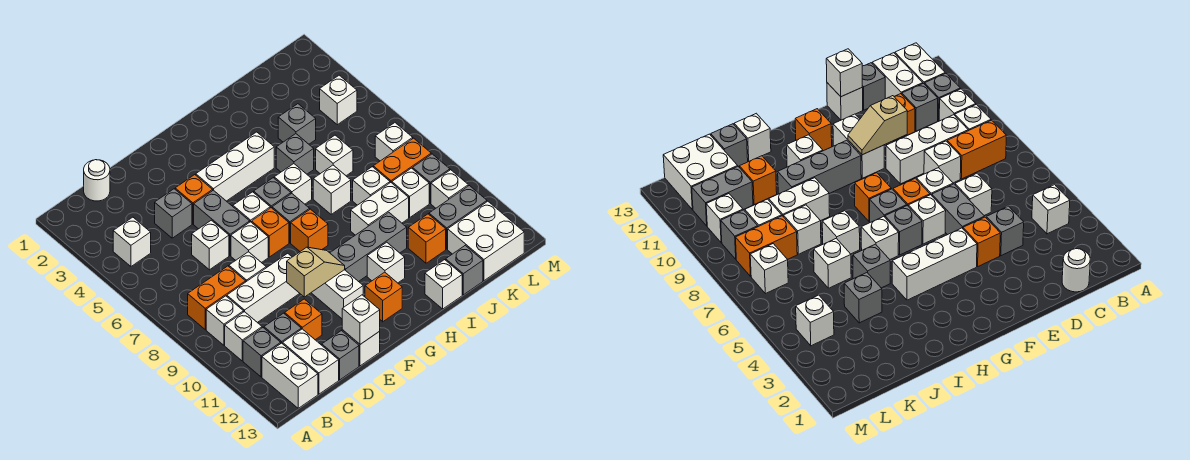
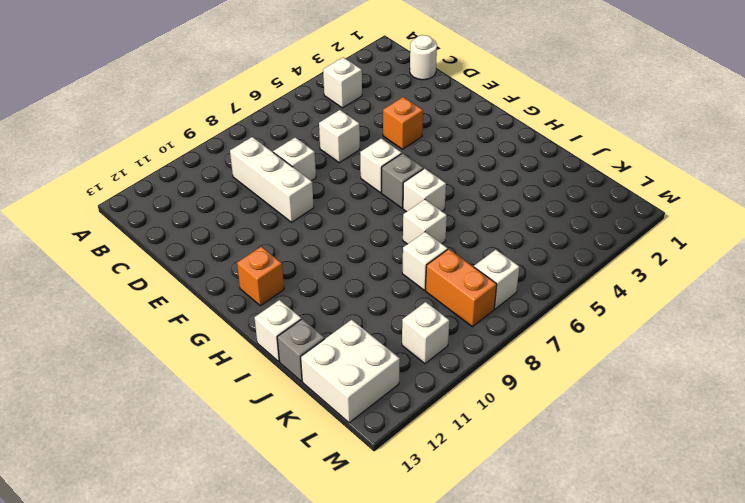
none -> orange brick B8:C8 level 1
none -> white brick B9 level 1
none -> white brick B10 level 1
none -> grey brick B11 level 1

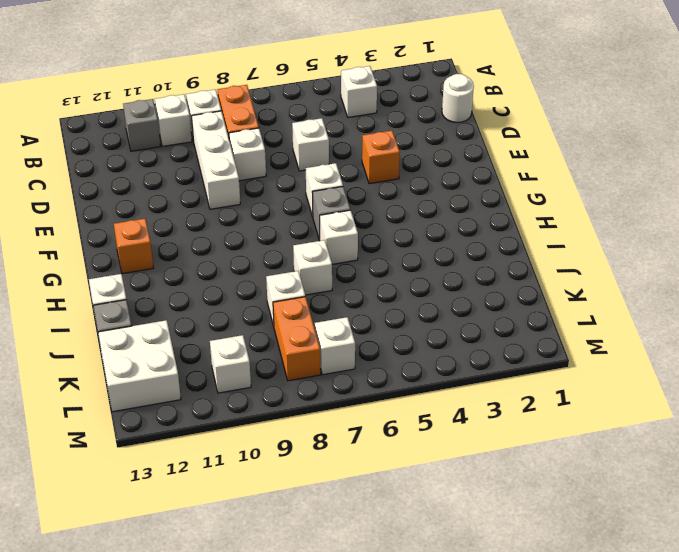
none -> white brick B12:B13 level 1
none -> grey brick C11 level 1
none -> white brick C12:C13 level 1
none -> grey brick D4 level 1

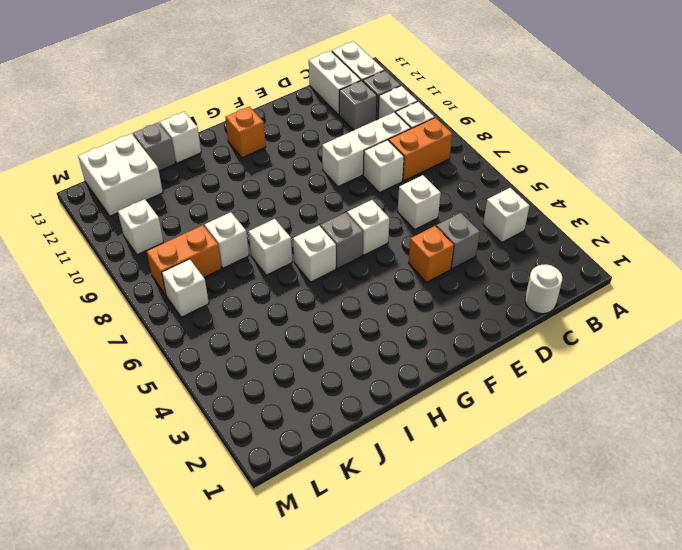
none -> orange brick D11 level 1
none -> grey brick D13 level 1
none -> grey brick E5:E6 level 1
none -> white brick E7 level 1

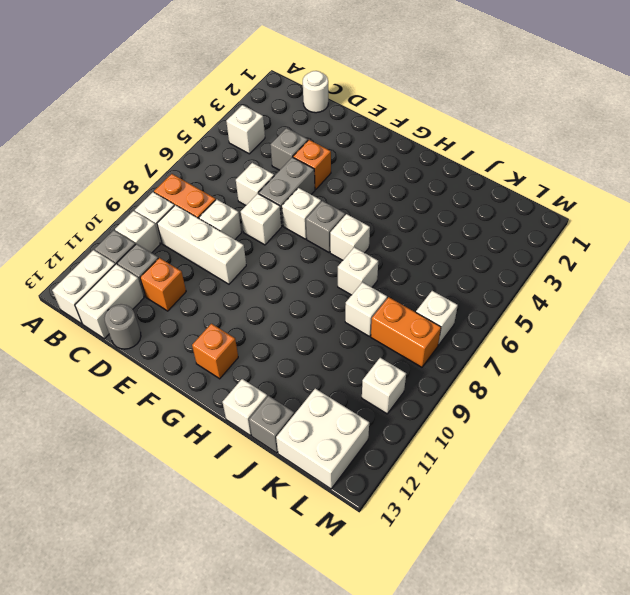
grey round brick D13 level 1 -> grey brick D13 level 1
none -> white brick E13 level 1
none -> white brick F4:H4 level 1
none -> orange brick F7 level 1
none -> white brick F10:F11 level 1

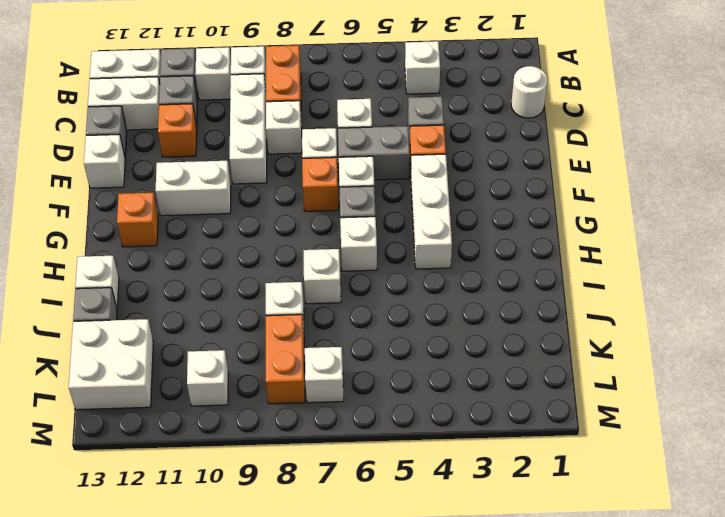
none -> grey brick G7 level 1
none -> orange brick G8 level 1
none -> grey brick G10:I10 level 1
none -> white brick H11 level 1

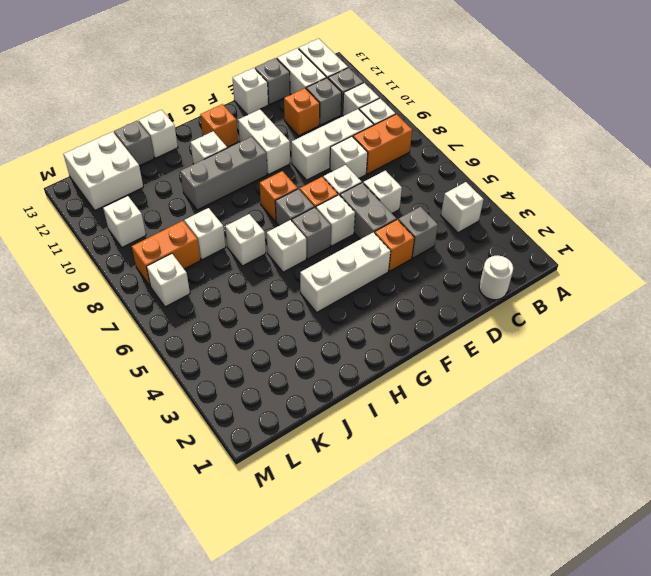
none -> grey brick I5 level 1
none -> white brick I9:J9 level 1
none -> grey brick J4 level 1
none -> white brick J6 level 1

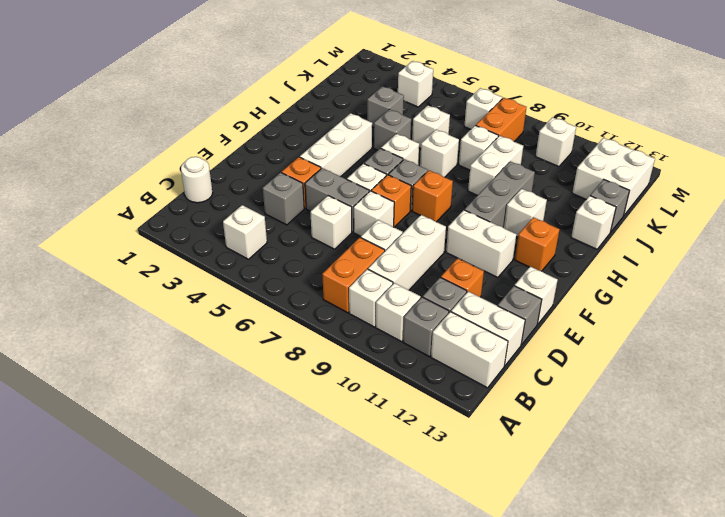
none -> orange brick J11 level 1
none -> white brick K9 level 1
none -> grey brick K11:L11 level 1
none -> grey brick L9 level 1

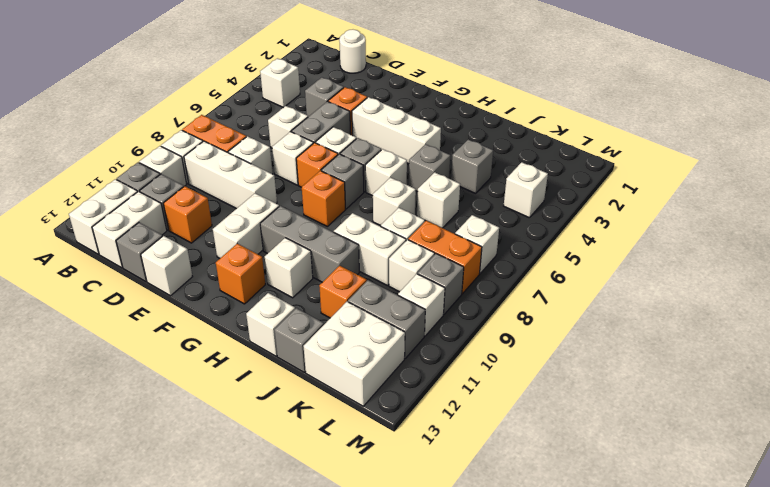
none -> tan slope E10:F10 level 2 top E
none -> white brick E13 level 2

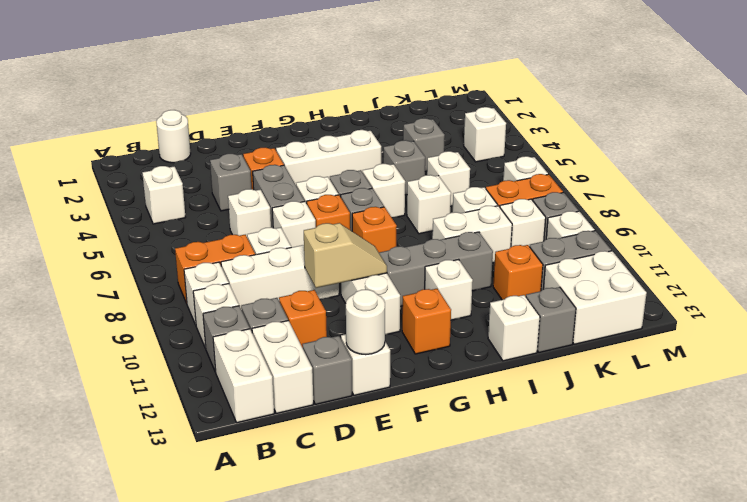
white round brick E13 level 2 -> white brick E13 level 2

